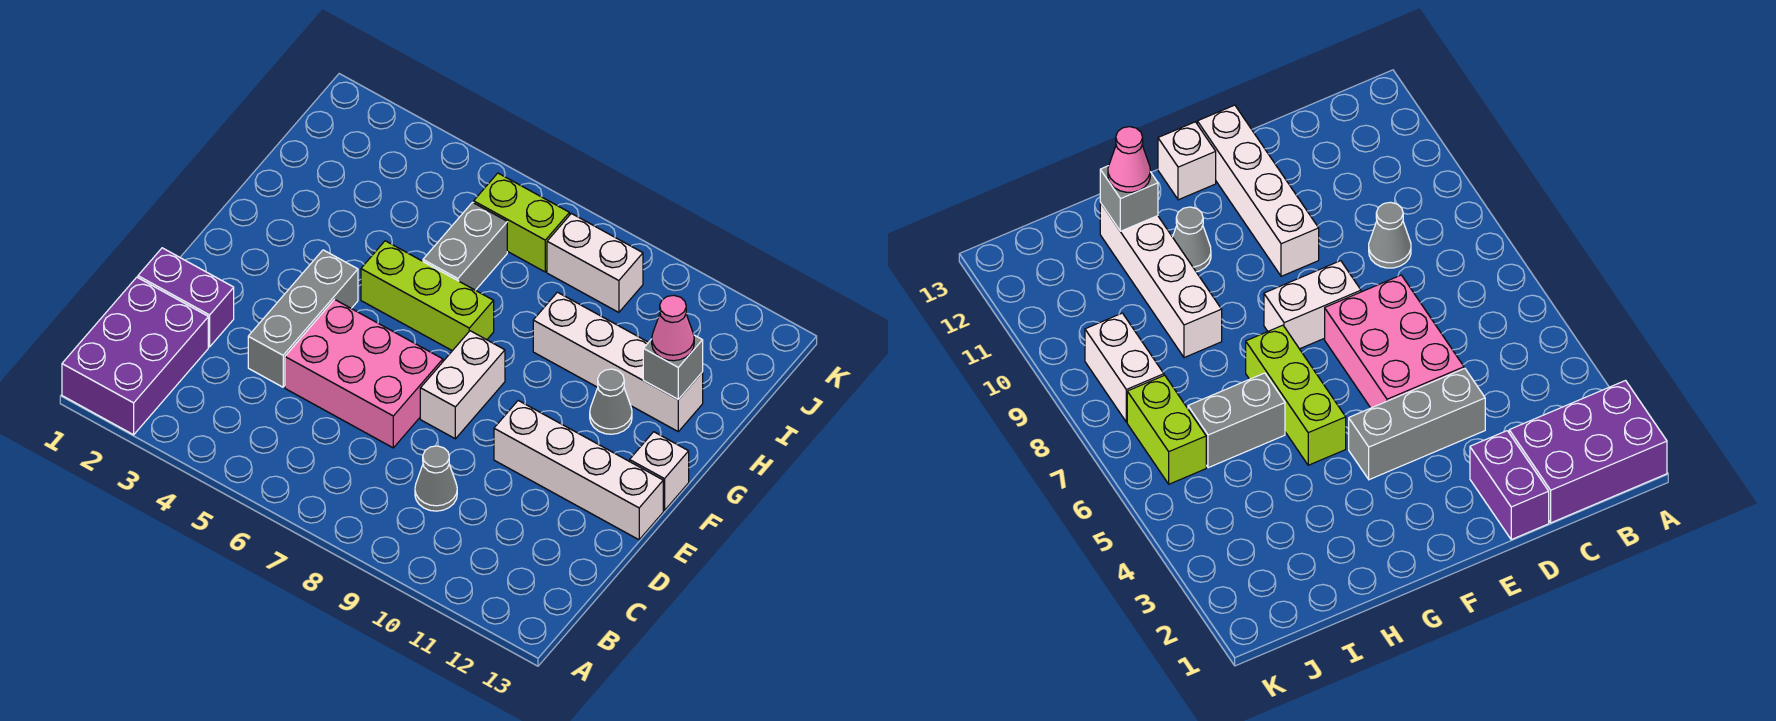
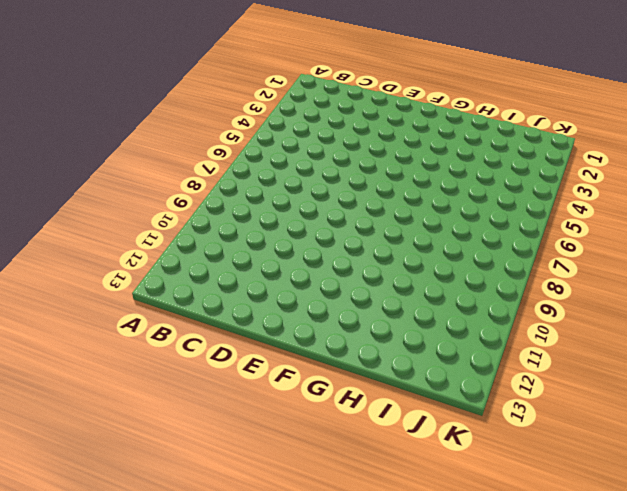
none -> purple brick A1:C2 level 1
none -> grey cone C9 level 1
none -> purple brick D1:D2 level 1

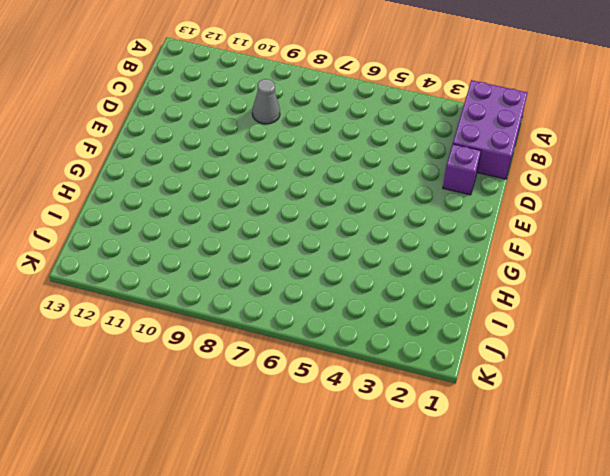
purple brick D2 level 1 -> purple brick D1:D2 level 1
none -> grey brick D4:F4 level 1
none -> pink brick D5:E7 level 1
none -> white brick E8:F8 level 1

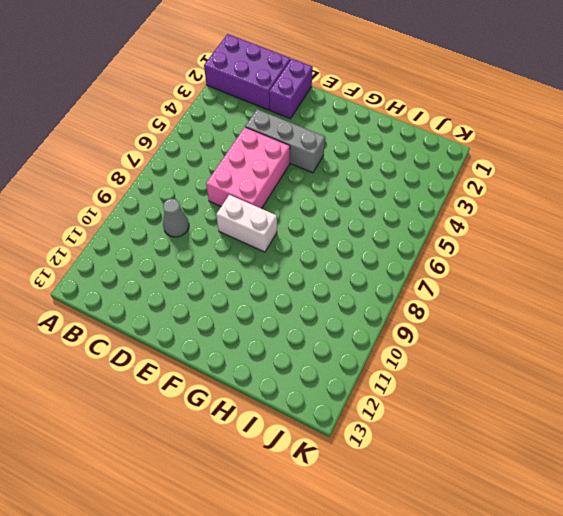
none -> white brick E10:E13 level 1
none -> white brick F13 level 1
none -> lime brick G5:G7 level 1

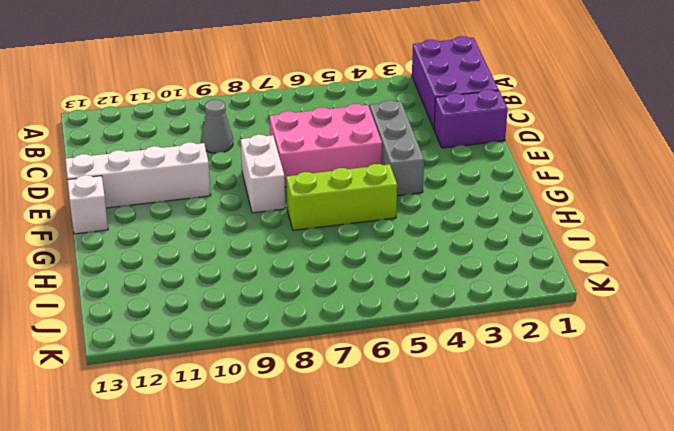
none -> grey cone G11 level 1
none -> grey brick H6:I6 level 1
none -> white brick H9:H12 level 1

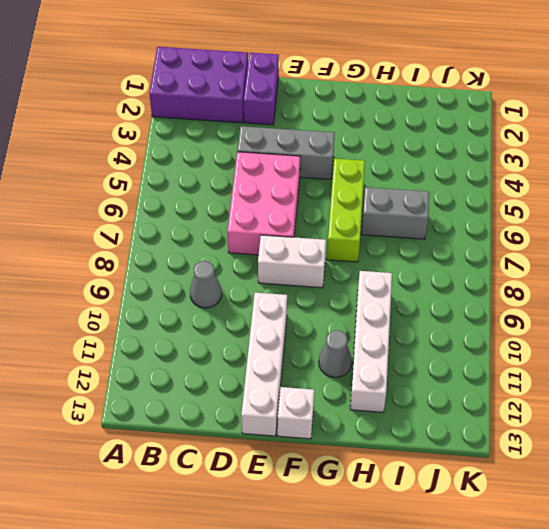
none -> lime brick J6:J7 level 1
none -> white brick J8:J9 level 1
none -> grey brick H12 level 2

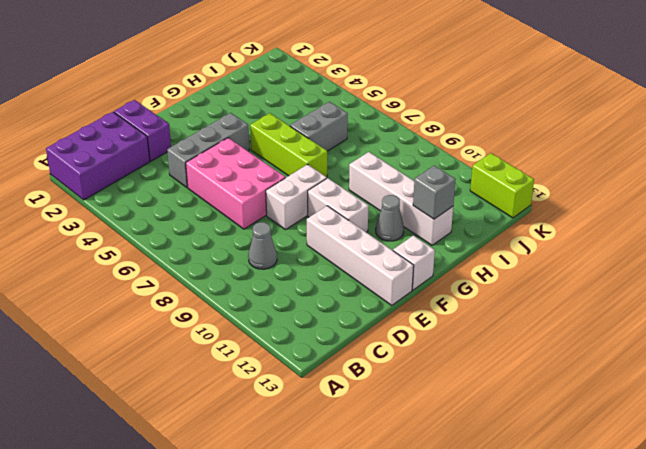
white brick F9:F10 level 1 -> white brick J8:J9 level 1
lime brick K12:K13 level 1 -> lime brick J6:J7 level 1
none -> pink cone H12 level 3

